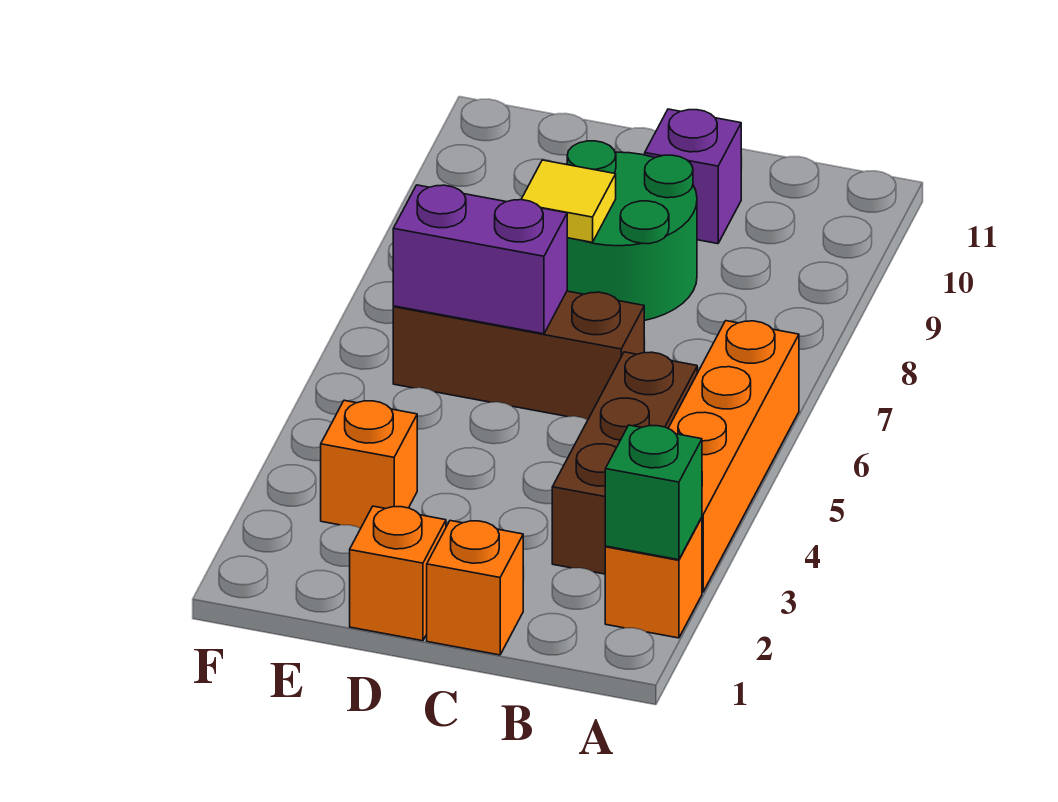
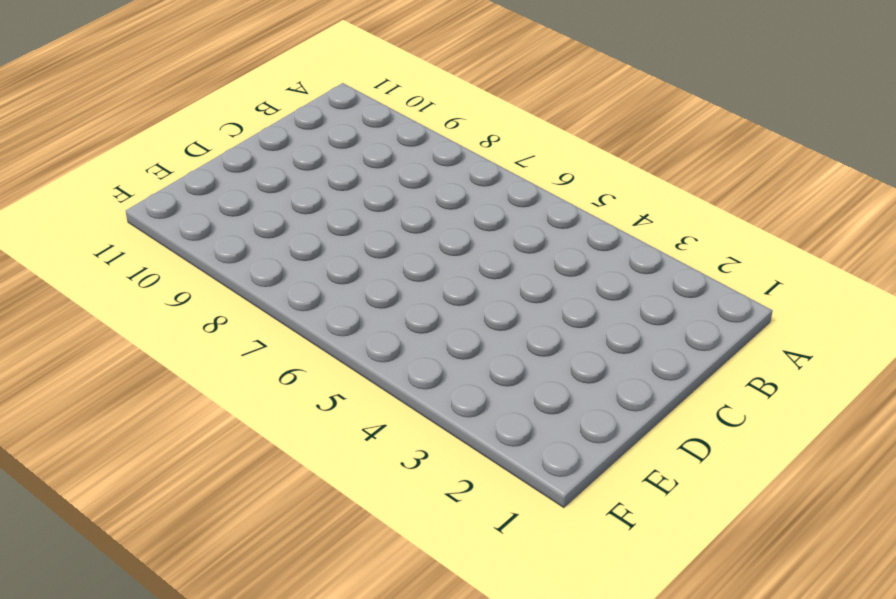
none -> orange brick A2 level 1
none -> orange brick A3:A6 level 1
none -> brown brick B3:B5 level 1

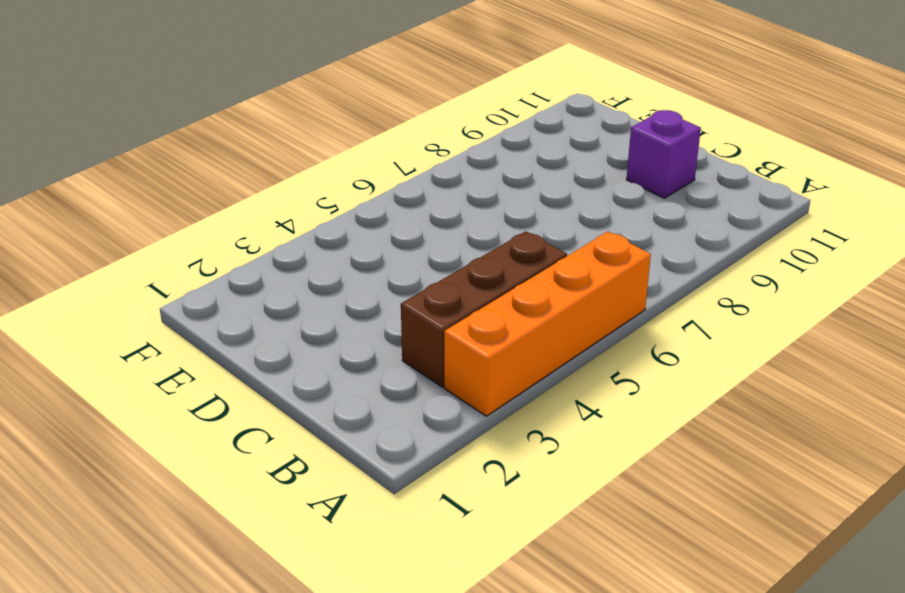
none -> orange brick A2 level 1
none -> orange brick C1 level 1
none -> brown brick C6:E6 level 1

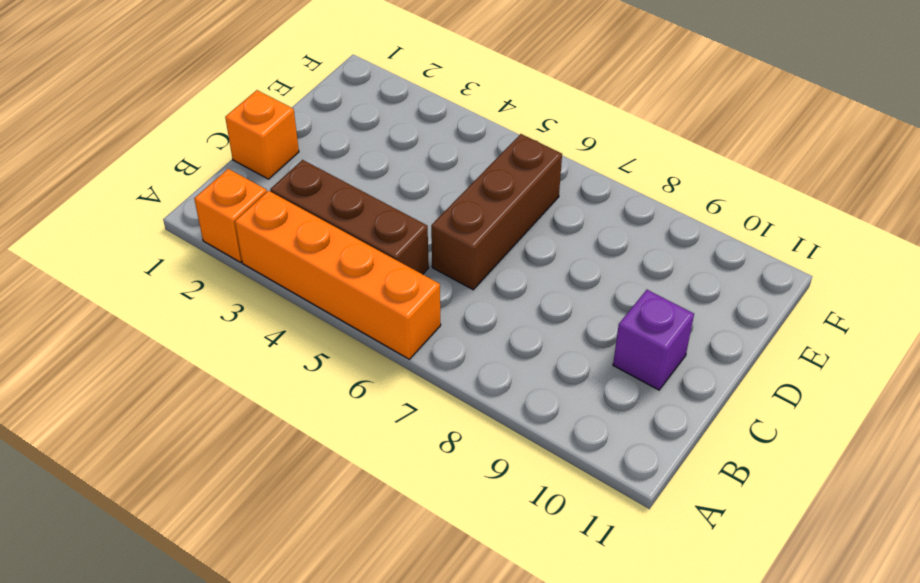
none -> green round brick C8:D9 level 1
none -> orange brick D1 level 1
none -> orange brick E3 level 1

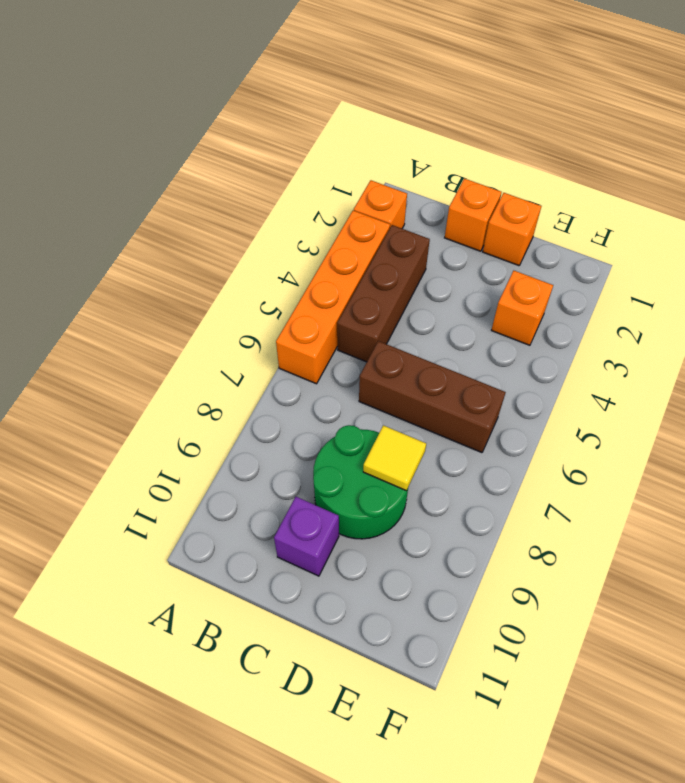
none -> green brick A2 level 2
none -> purple brick D6:E6 level 2

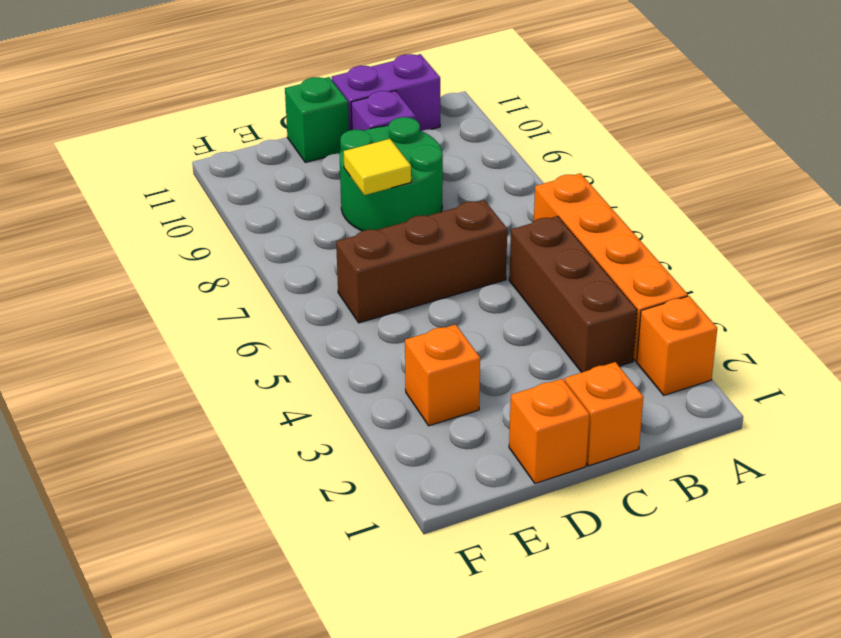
purple brick B11:C11 level 1 -> purple brick D6:E6 level 2
green brick D11 level 1 -> green brick A2 level 2

